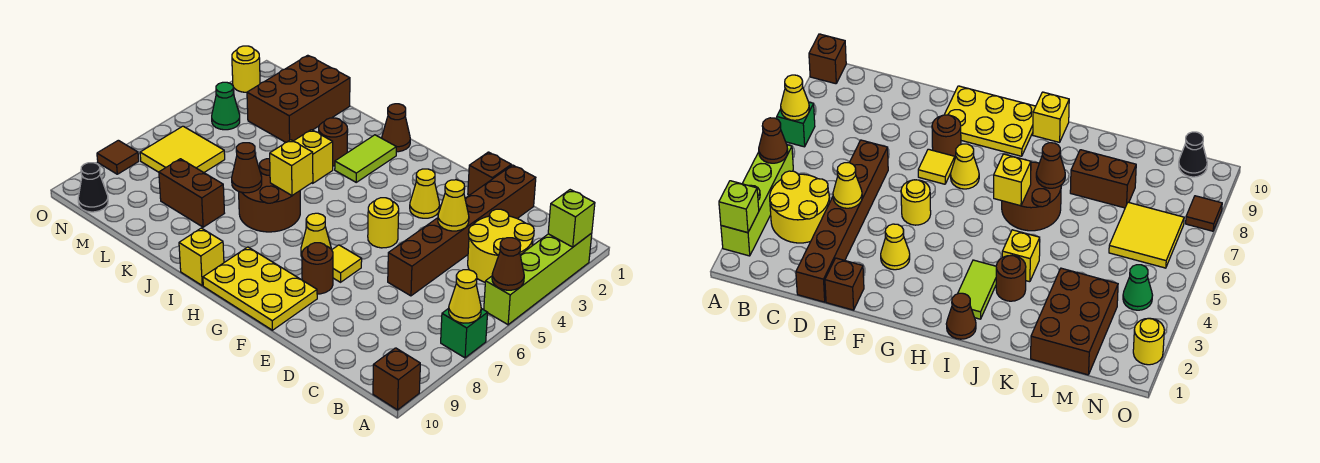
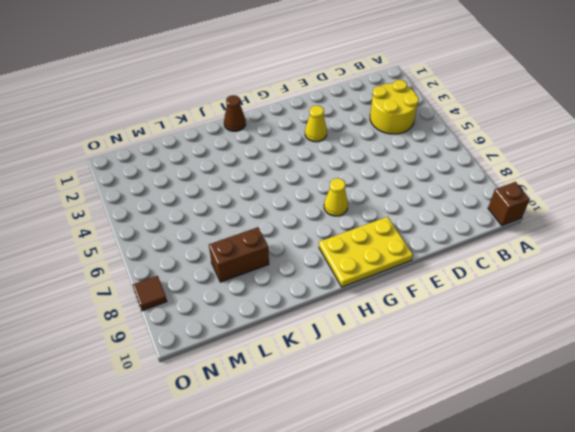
none -> lime brick A2:A5 level 1
none -> green brick A7 level 1
none -> brown brick D1:D6 level 1
none -> brown brick E1 level 1

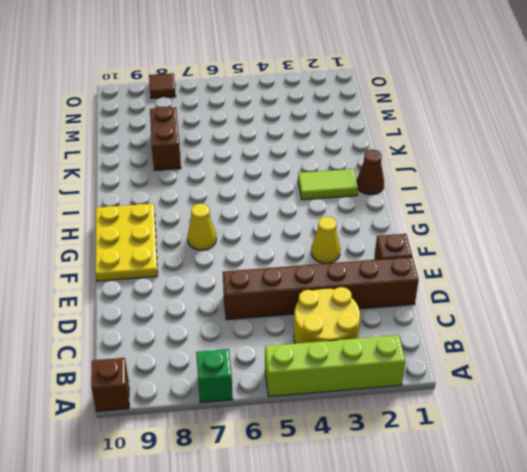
none -> yellow round brick F5 level 1
none -> yellow tile F7 level 1
none -> brown round brick F8 level 1
none -> brown round brick I6:J7 level 1

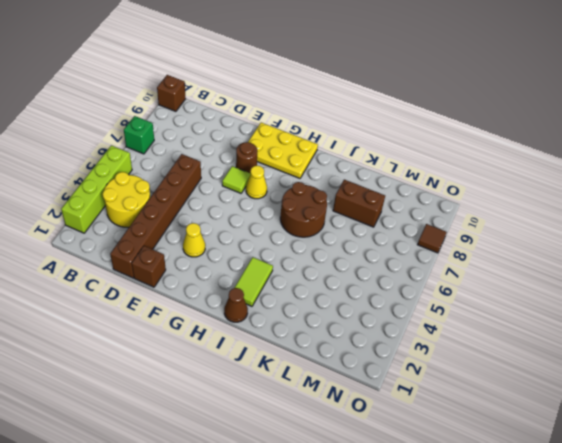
lime tile F7 level 1 -> yellow tile F7 level 1
none -> yellow round brick F5 level 1
none -> yellow brick I10 level 1
none -> brown round brick J3 level 1
none -> yellow brick J4 level 1

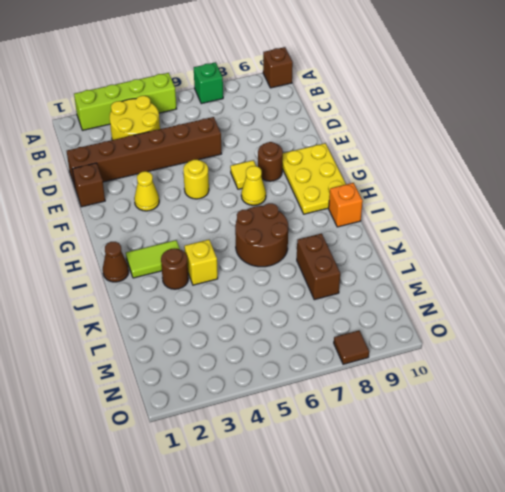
orange brick I10 level 1 -> yellow brick I10 level 1
none -> brown brick L1:M3 level 1
none -> yellow tile M6:N7 level 1
none -> green cone N4 level 1
none -> black cone N10 level 1

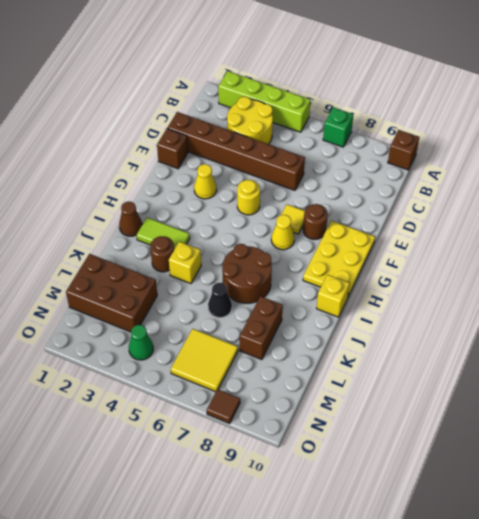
black cone K6 level 1 -> black cone N10 level 1
none -> yellow round brick O2 level 1
none -> lime brick A2 level 2
none -> brown cone A5 level 2
none -> yellow cone A7 level 2

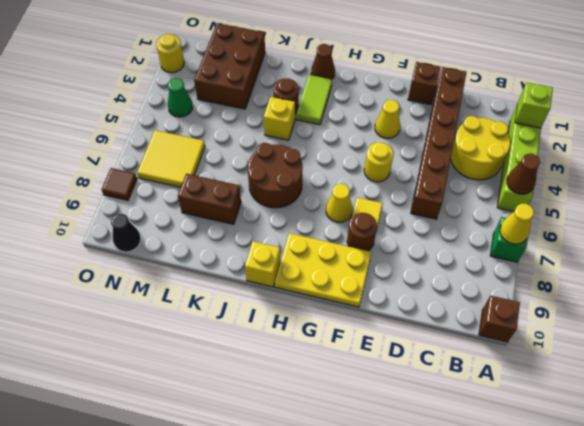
none -> yellow cone D4 level 2
none -> yellow brick I6 level 2
none -> brown cone J7 level 2

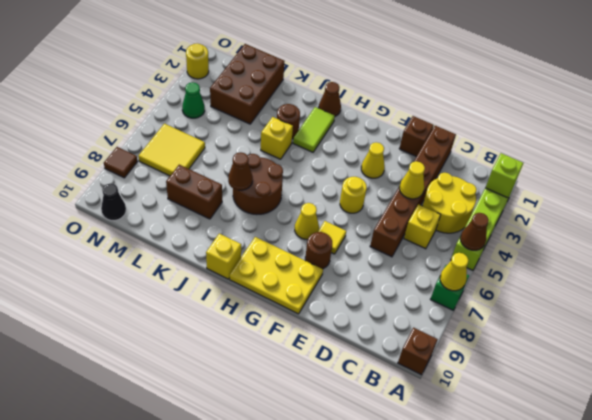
yellow brick C5 level 1 -> yellow brick I6 level 2

